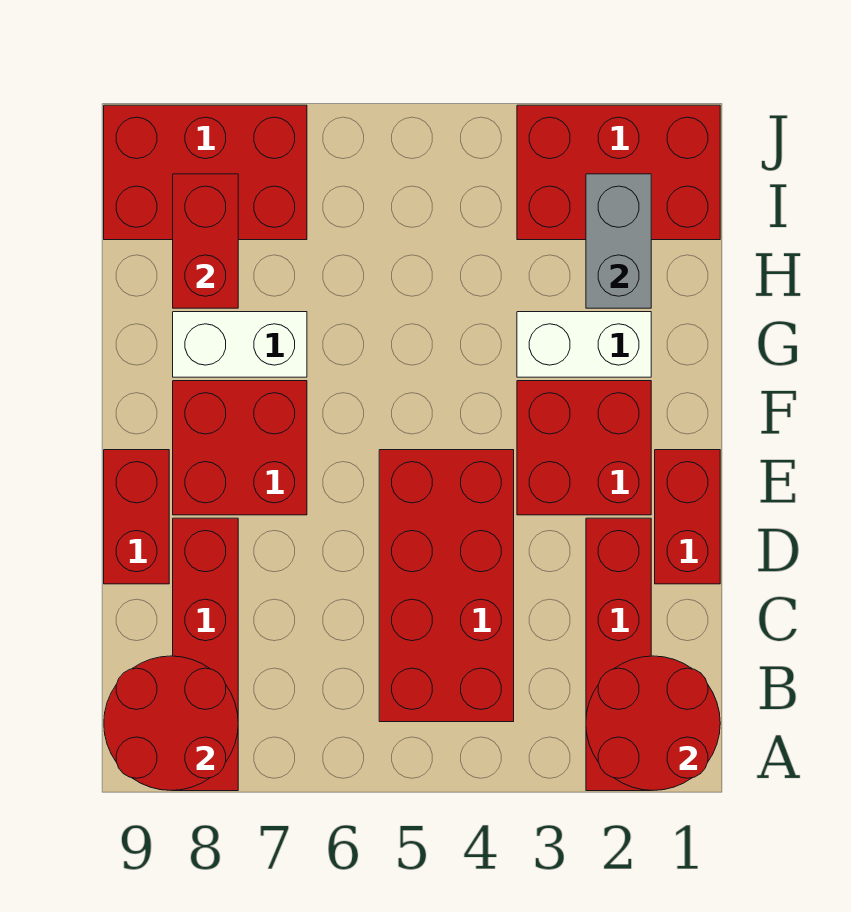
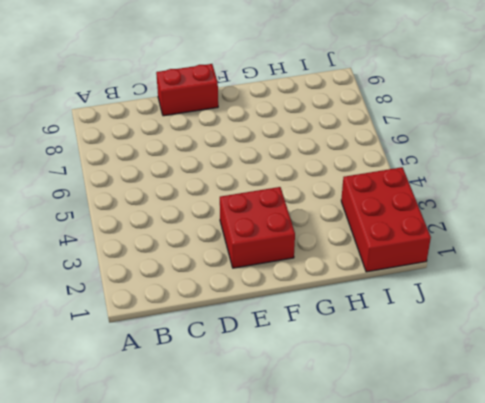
none -> red brick A2:D2 level 1
none -> red brick A8:D8 level 1
none -> red brick B4:E5 level 1

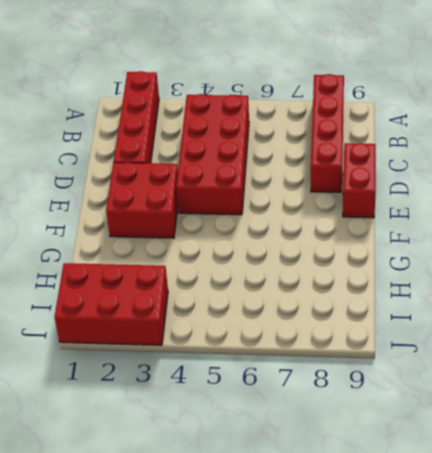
none -> red brick D1:E1 level 1
none -> red brick E7:F8 level 1
none -> white brick G2:G3 level 1

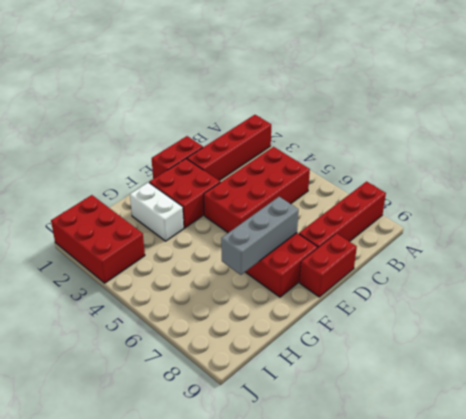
grey brick E7:G7 level 2 -> none
none -> white brick G7:G8 level 1
none -> red brick I7:J9 level 1
none -> red round brick A1:B2 level 2

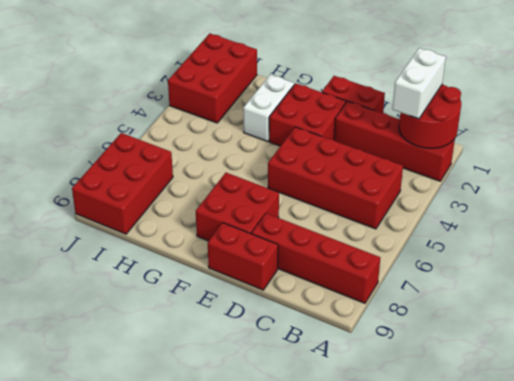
white brick B1:B2 level 3 -> white brick G7:G8 level 1
none -> red round brick A8:B9 level 2
none -> grey brick H2:I2 level 2
none -> red brick H8:I8 level 2

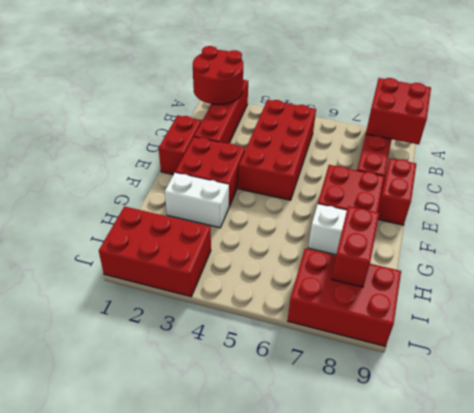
red brick A8:B9 level 2 -> red round brick A8:B9 level 2
none -> grey brick H2:I2 level 2

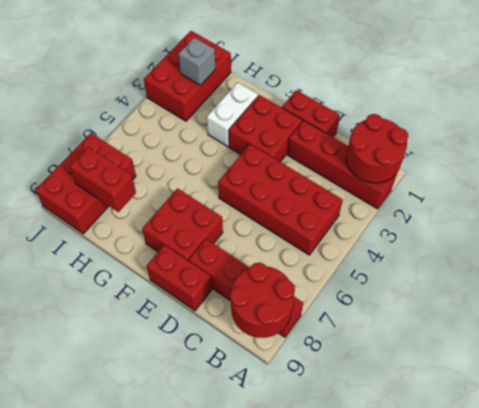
grey brick I2 level 2 -> grey brick H2:I2 level 2
none -> white brick G7:G8 level 1

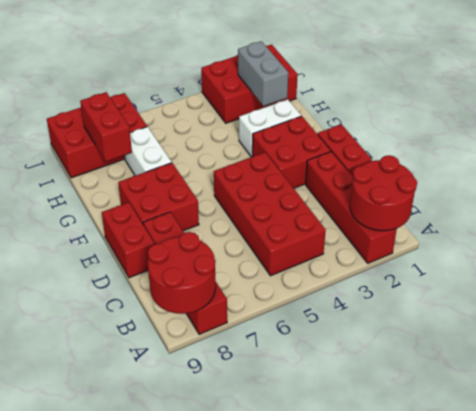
white brick G7:H7 level 1 -> white brick G7:G8 level 1

